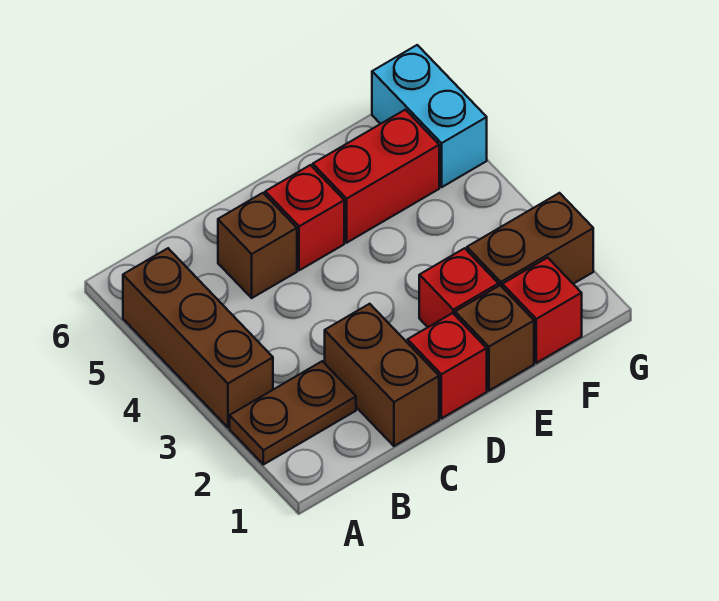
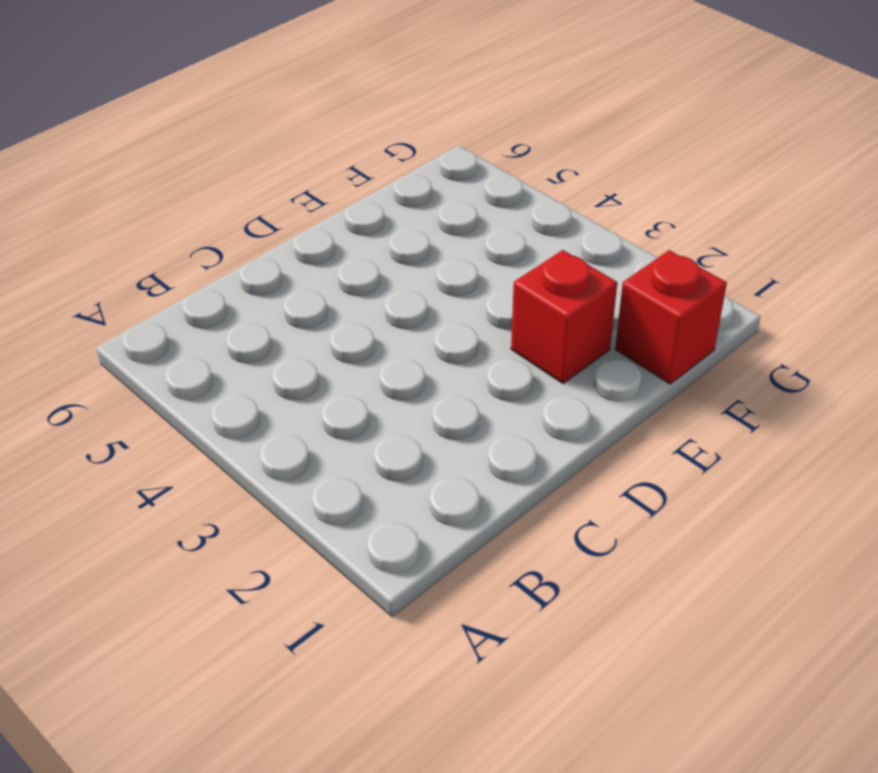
none -> brown plate A2:B2 level 1
none -> brown brick A3:A5 level 1
none -> brown brick C1:C2 level 1

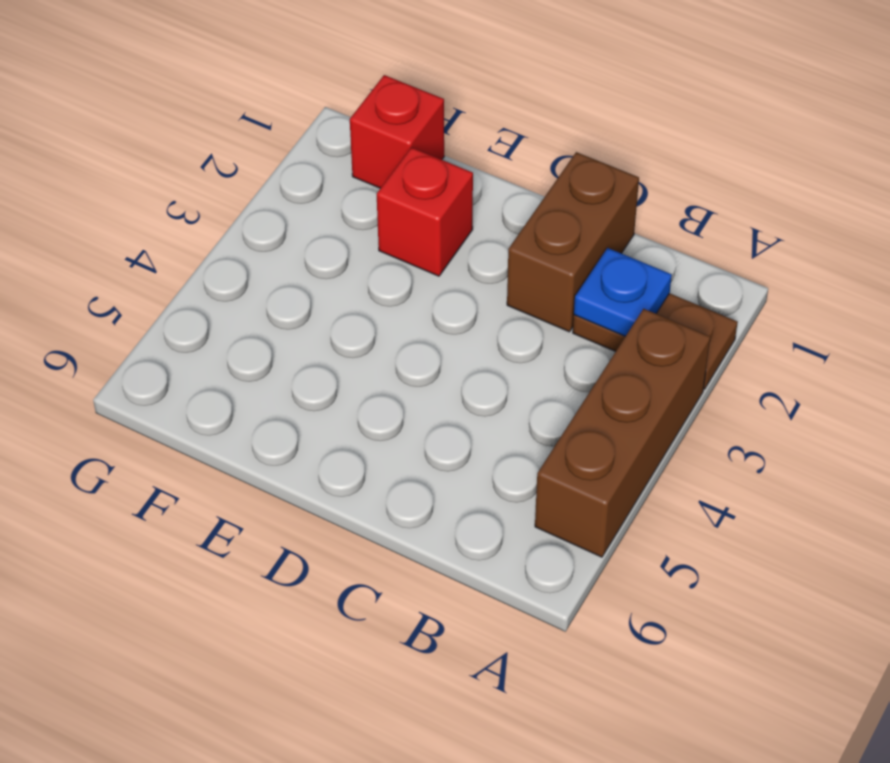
blue plate B2 level 2 -> none
none -> brown brick C5 level 1
none -> red brick D1 level 1
none -> red brick D5 level 1

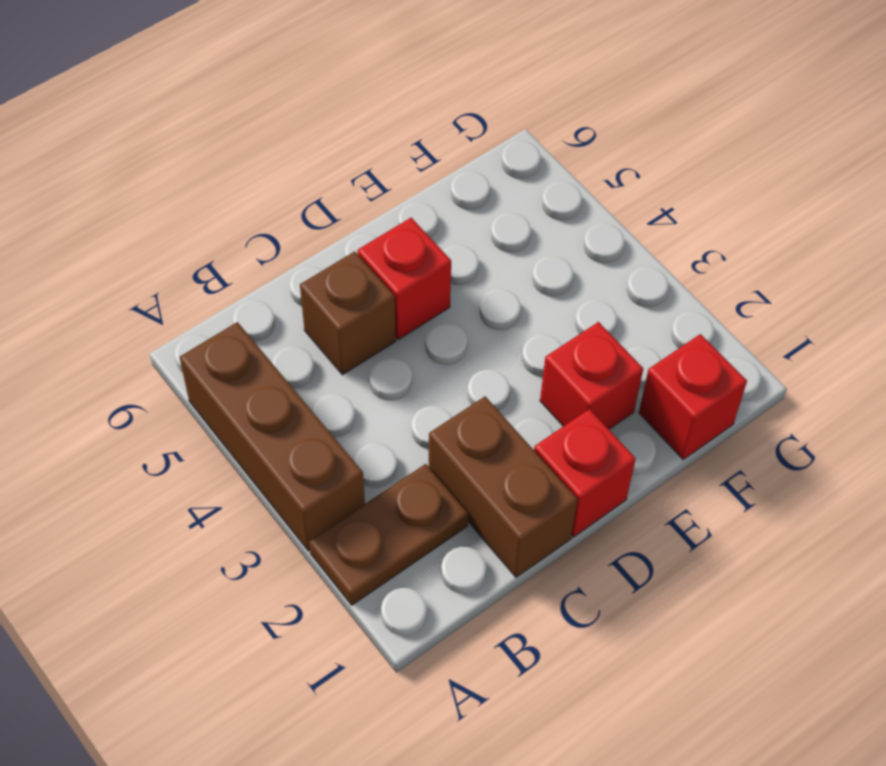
none -> brown brick E1 level 1
none -> red brick E5:F5 level 1
none -> brown brick F2:G2 level 1

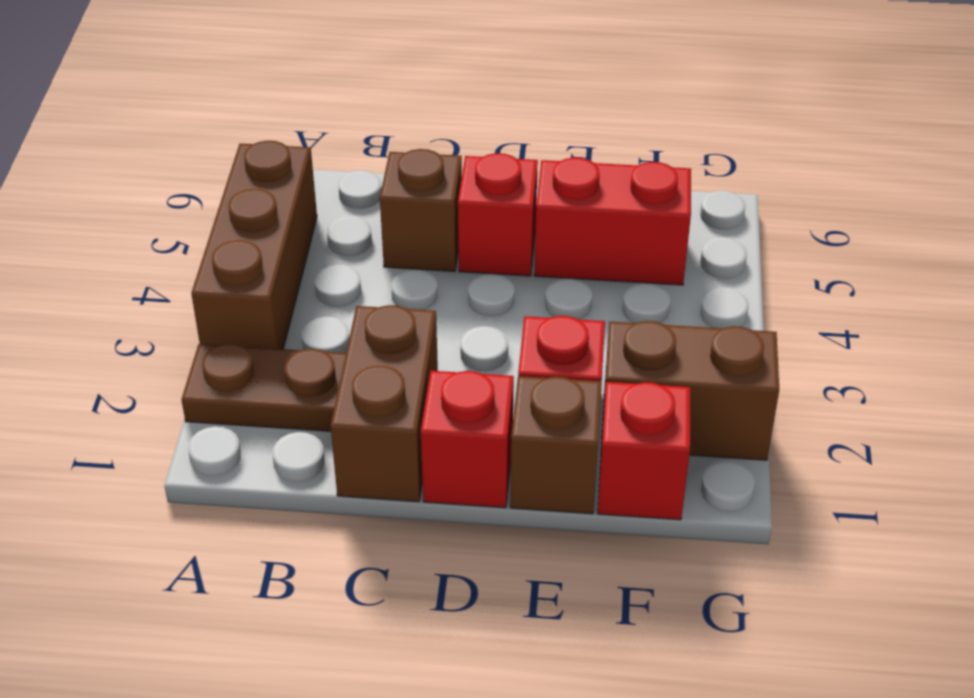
none -> cyan brick G5:G6 level 1

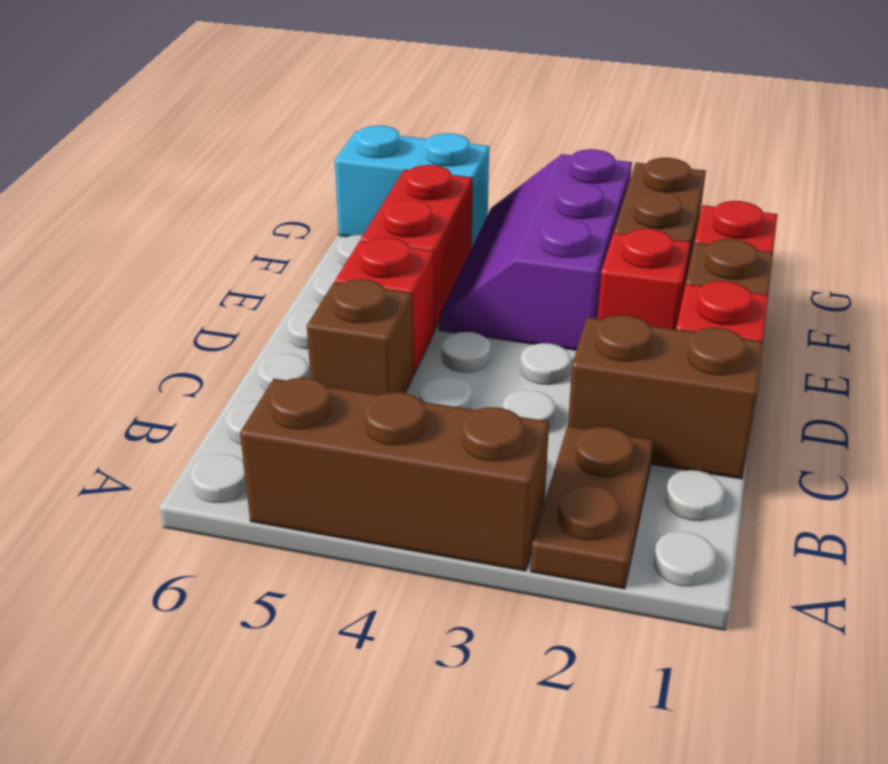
purple slope E3:G4 level 1 top 3 -> none

